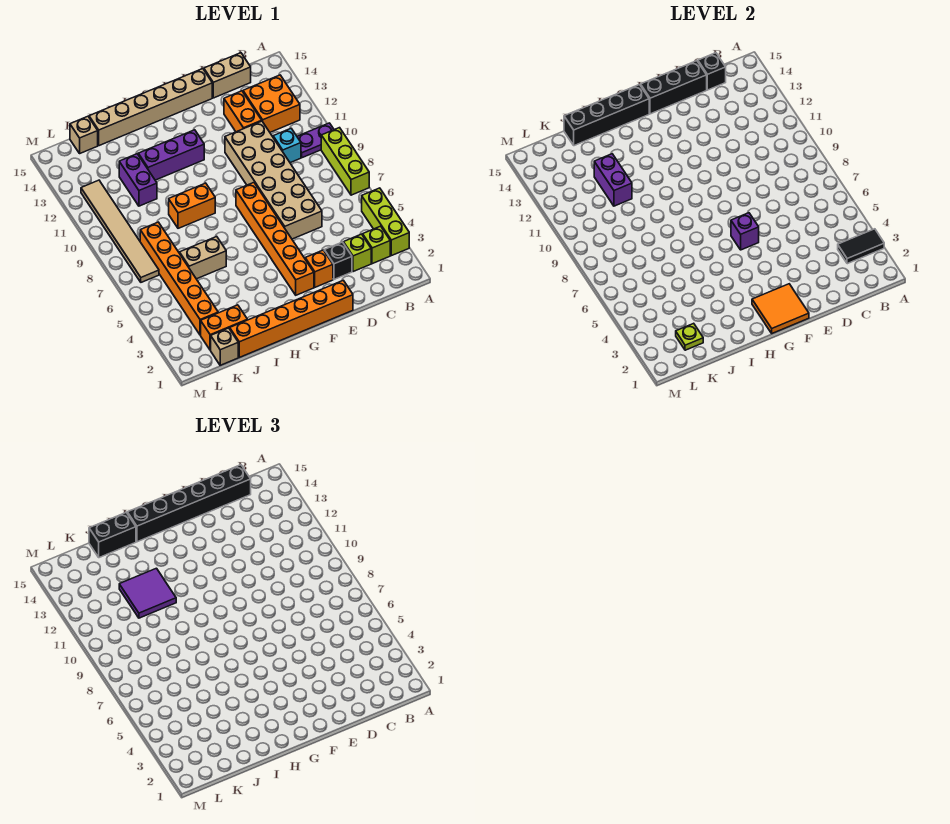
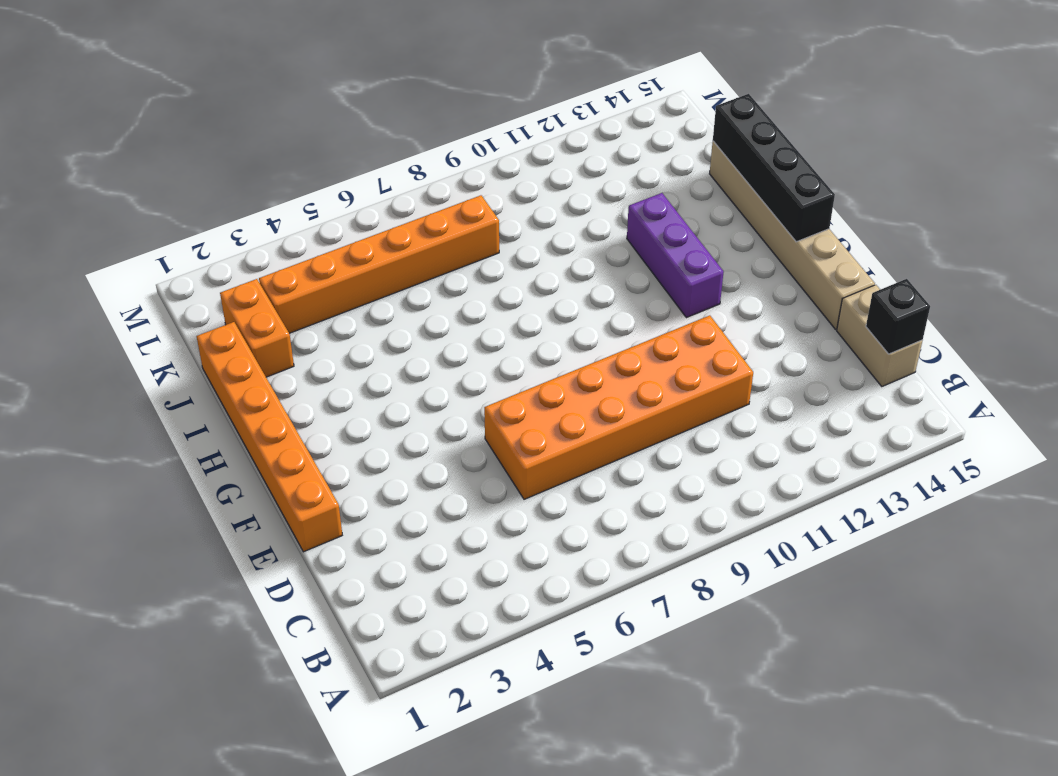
orange brick D6:E11 level 1 -> tan brick D6:E11 level 1
none -> lime brick A3:A5 level 1
none -> lime brick A7:A9 level 1
none -> purple plate A10:B10 level 1
none -> lime brick B3 level 1

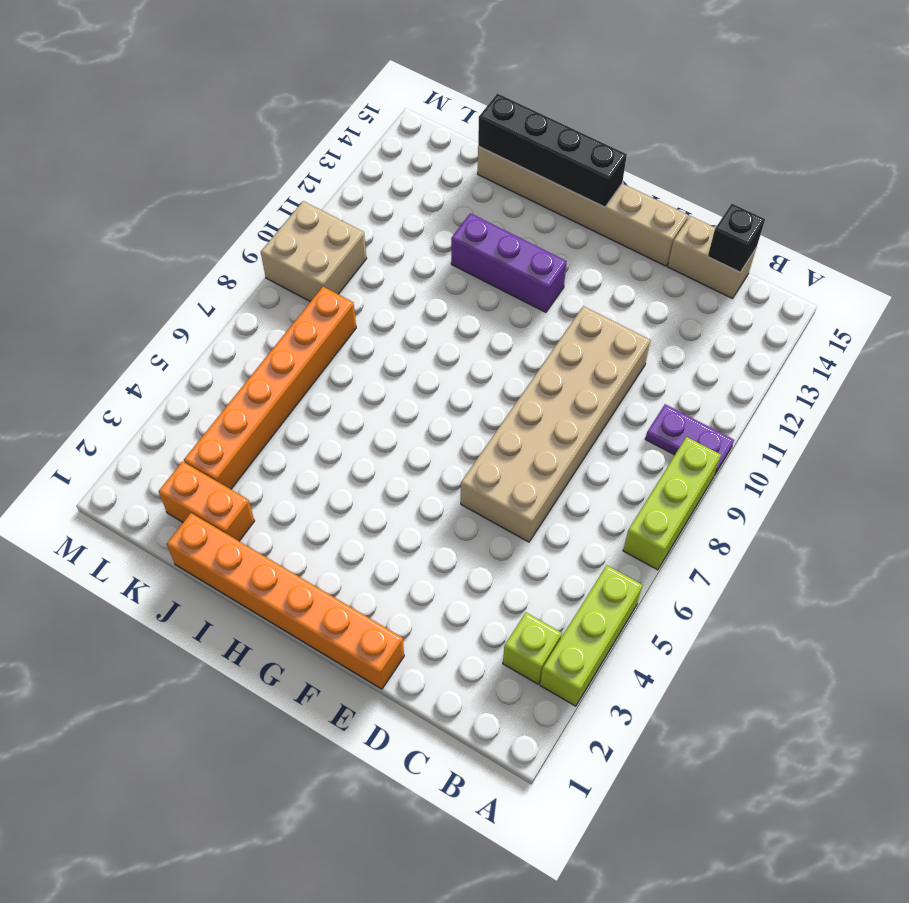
tan brick L9:M10 level 1 -> tan tile L7:L12 level 1
none -> orange brick B12:C13 level 1
none -> lime brick C3 level 1
none -> cyan brick C10 level 1
none -> black brick D3 level 1

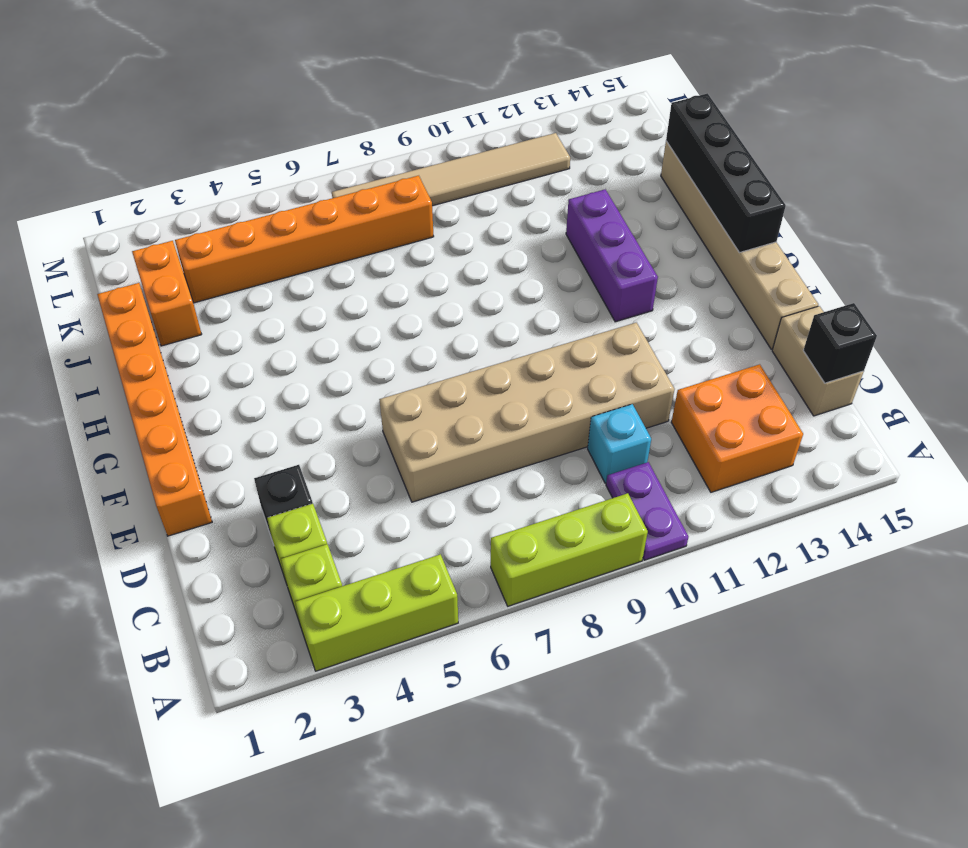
none -> orange brick D12:D13 level 1
none -> orange brick E3 level 1
none -> orange brick F3:F8 level 1
none -> orange brick H9:I9 level 1

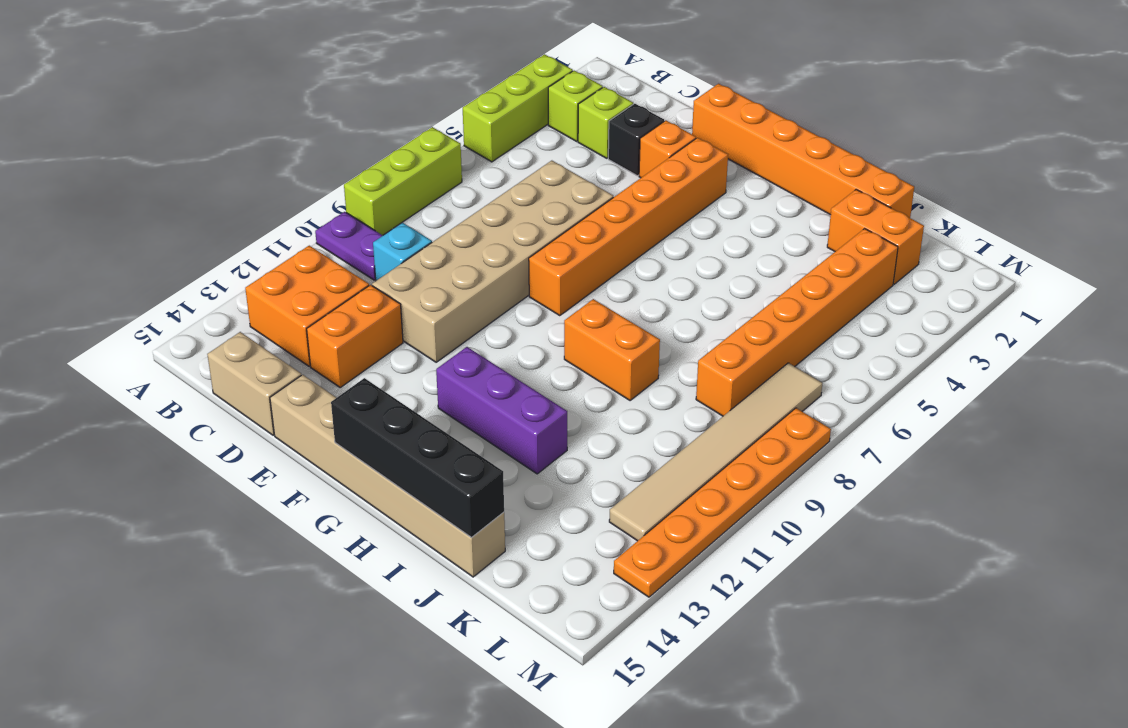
orange plate M8:M13 level 1 -> none
none -> tan brick I6:J6 level 1
none -> purple brick J11:J12 level 1
none -> tan brick K1 level 1
none -> tan brick K15 level 1

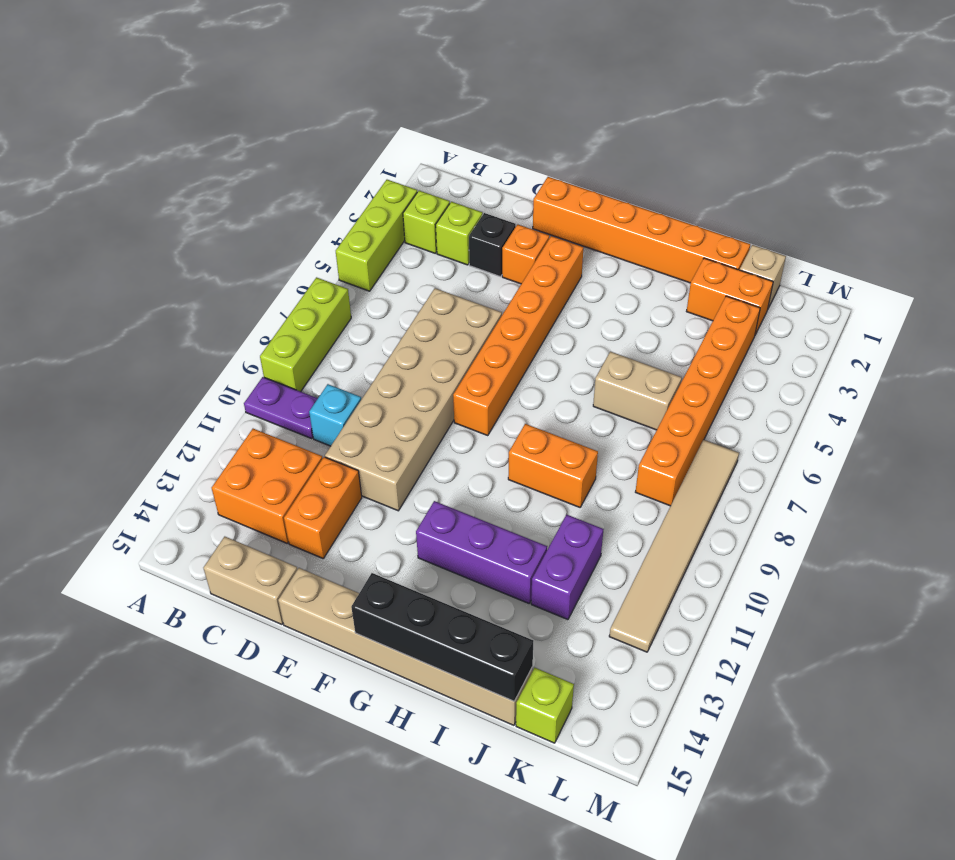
lime brick K15 level 1 -> tan brick K15 level 1
none -> black tile A3:B3 level 2
none -> black brick C15 level 2
none -> black brick D15:F15 level 2
none -> orange tile F1:G2 level 2

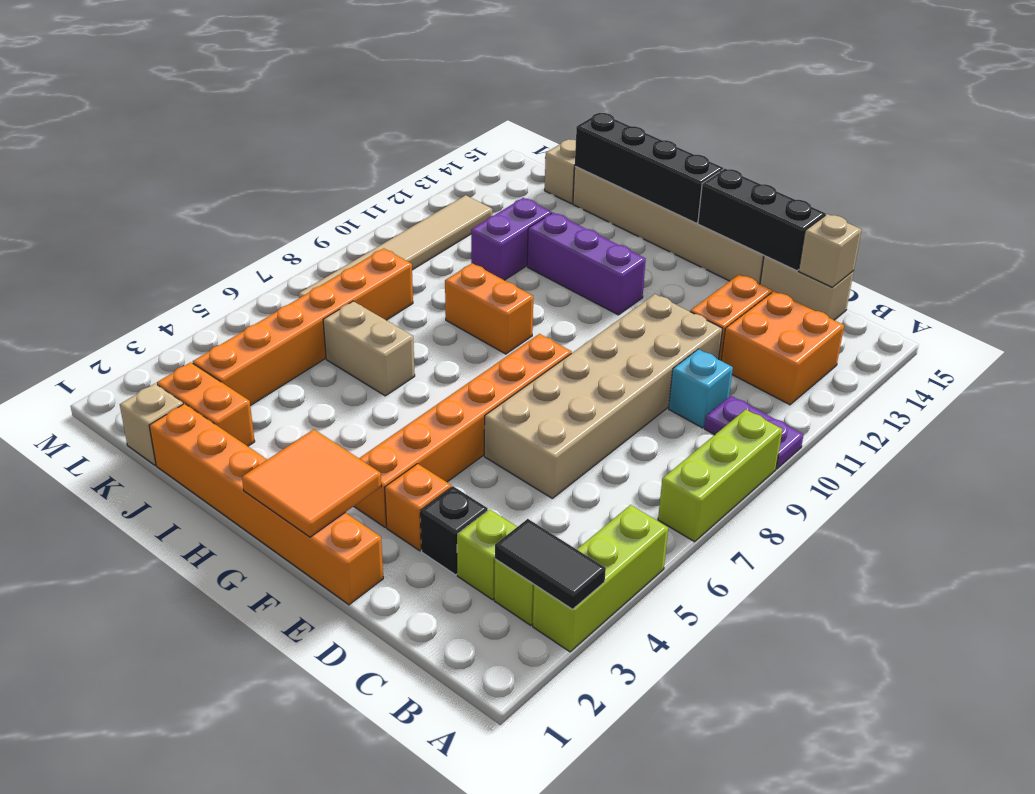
tan brick C15 level 2 -> black brick C15 level 2
none -> purple brick F6 level 2
none -> purple brick J11:J12 level 2
none -> lime plate K2 level 2
none -> black brick C15:H15 level 3

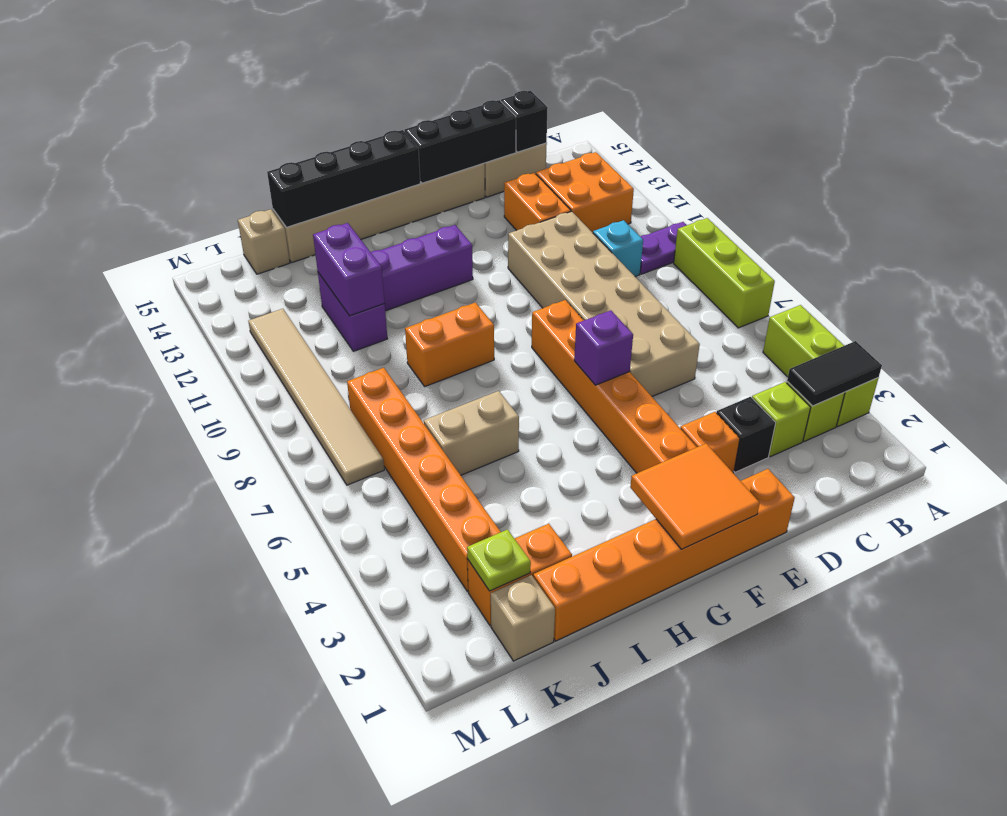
none -> black brick C15:H15 level 3
none -> purple tile I11:J12 level 3
none -> black brick I15:J15 level 3

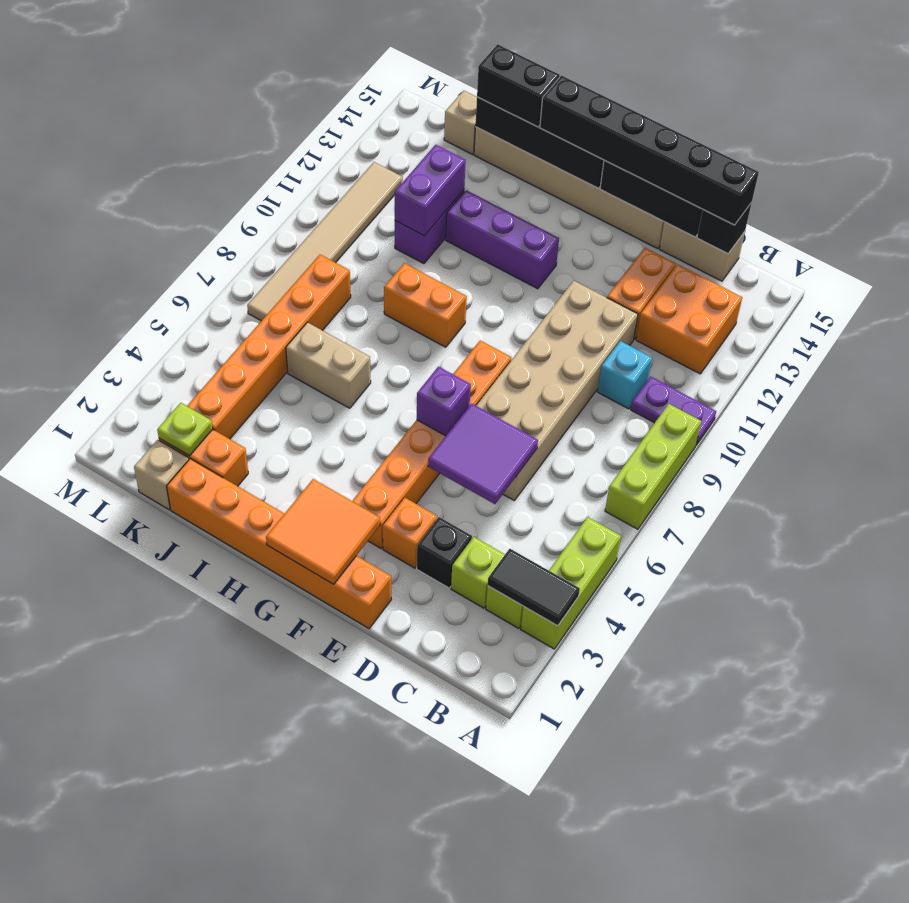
purple tile D5:E6 level 2 -> purple tile I11:J12 level 3

